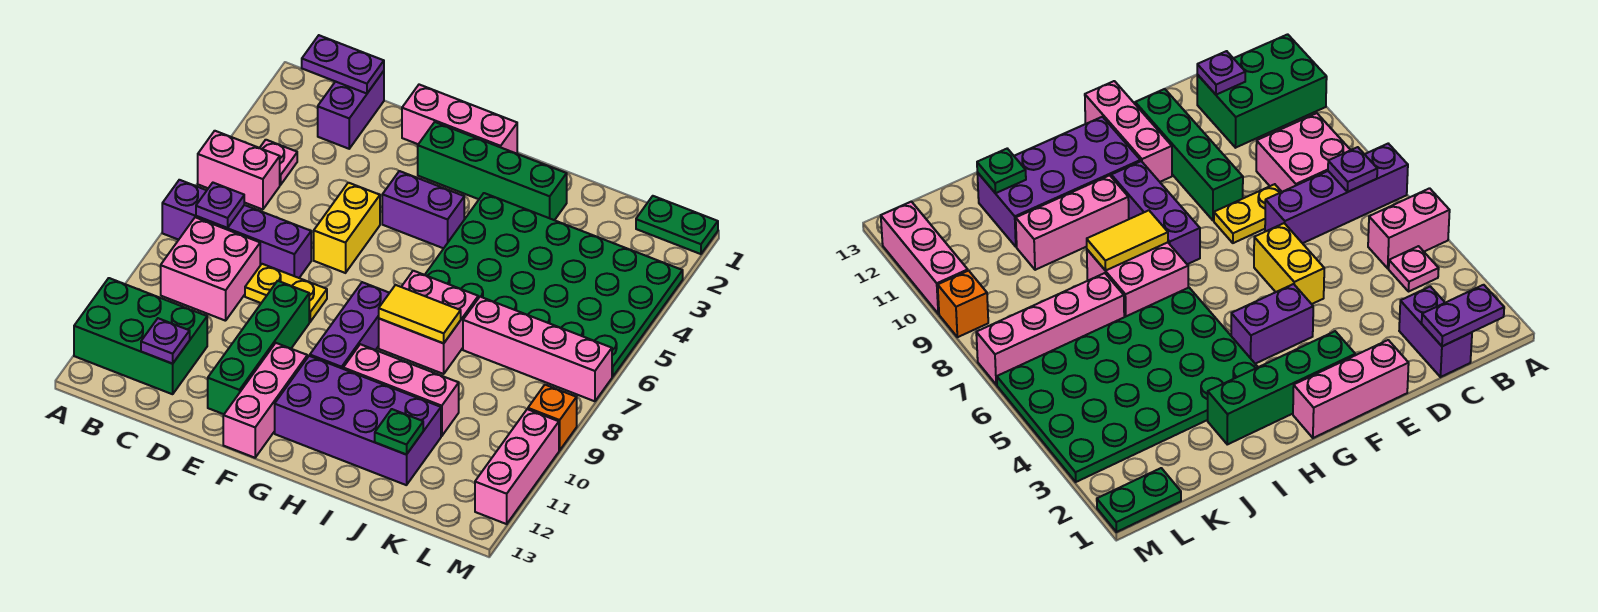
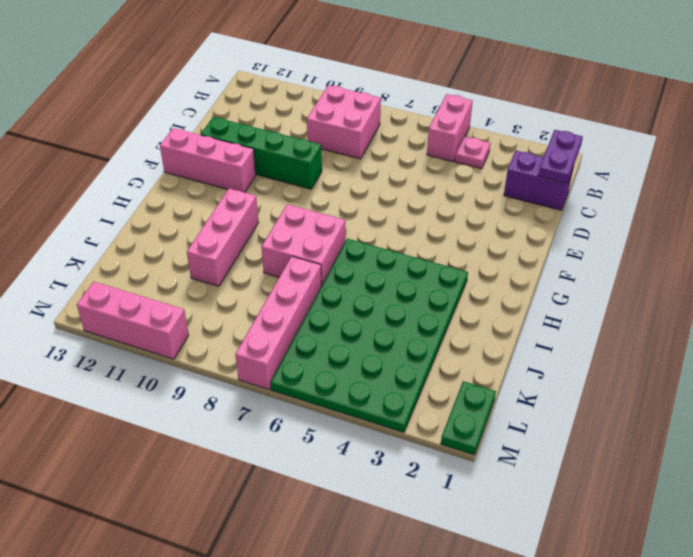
none -> purple brick A7:D7 level 1
none -> green brick A11:C12 level 1
none -> yellow plate D8:E8 level 1

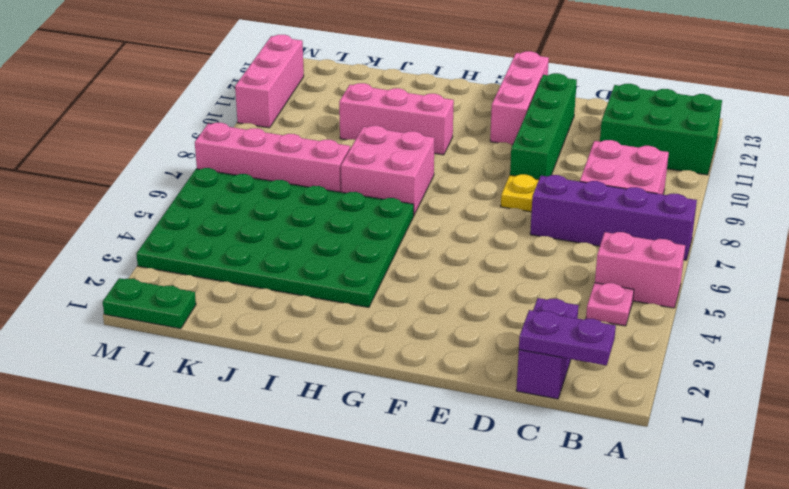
none -> pink brick E1:G1 level 1
none -> yellow brick E5:E6 level 1
none -> green brick F2:I2 level 1

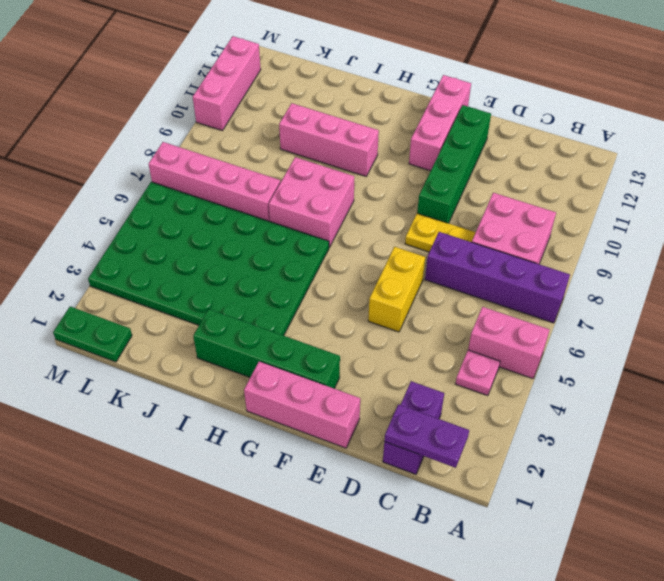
none -> green brick A11:C12 level 1
none -> purple brick F4:G4 level 1
none -> purple brick G8:G10 level 1

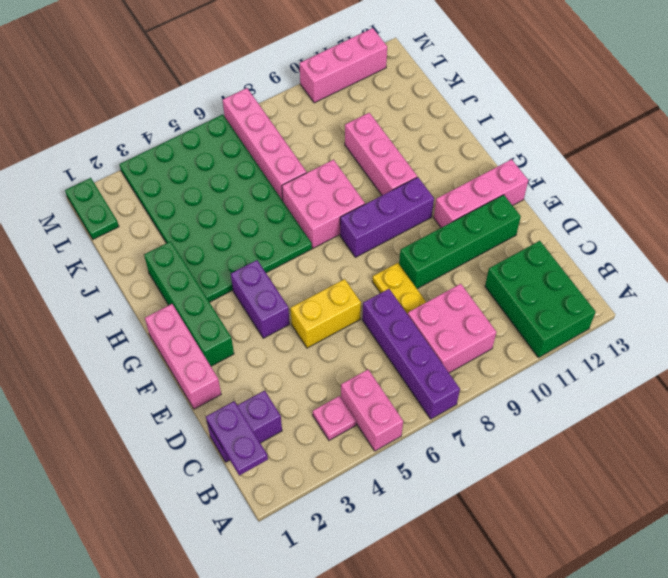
none -> purple brick G11:J12 level 1
none -> orange brick M9 level 1
none -> purple plate B7 level 2

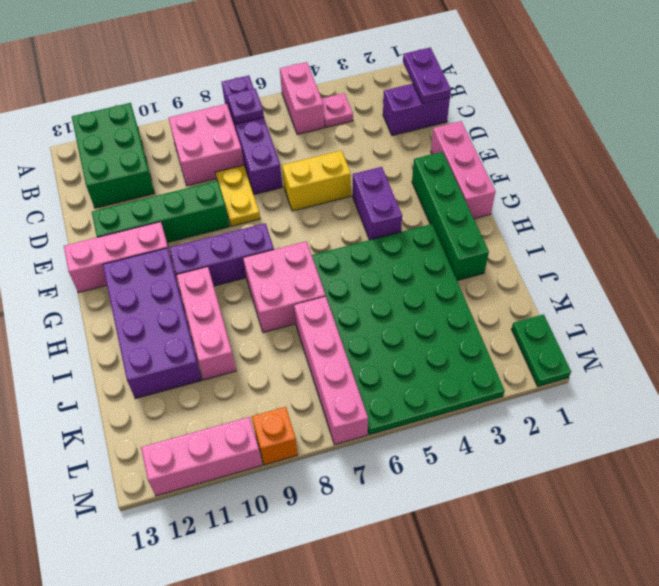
none -> purple plate C12 level 2
none -> yellow tile H8:I8 level 2
none -> green plate J12 level 2

